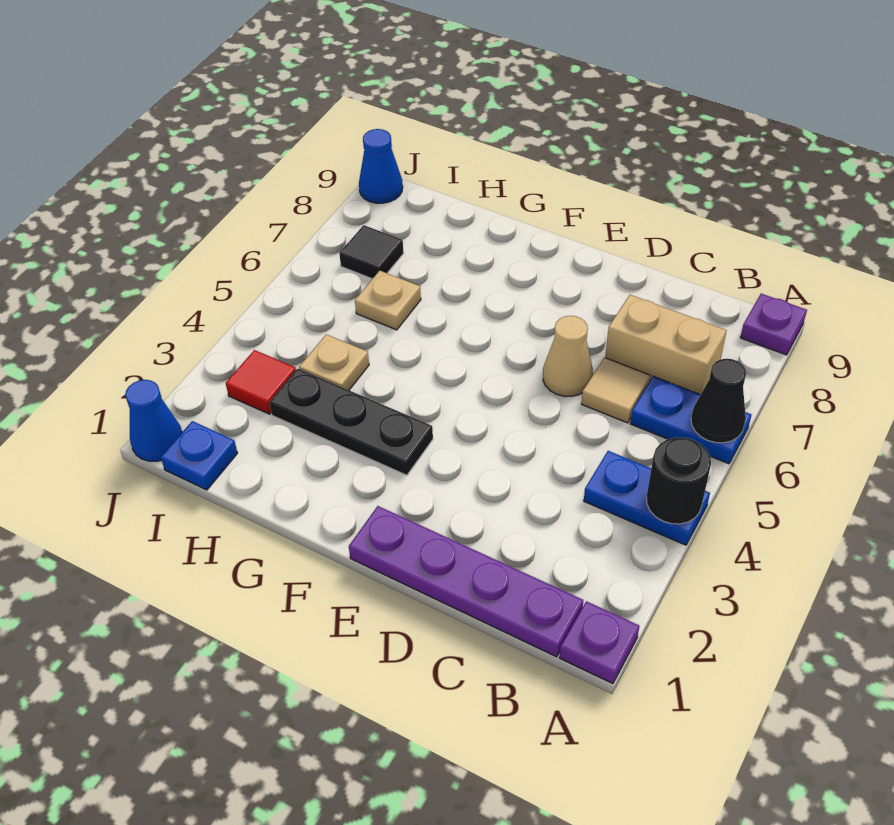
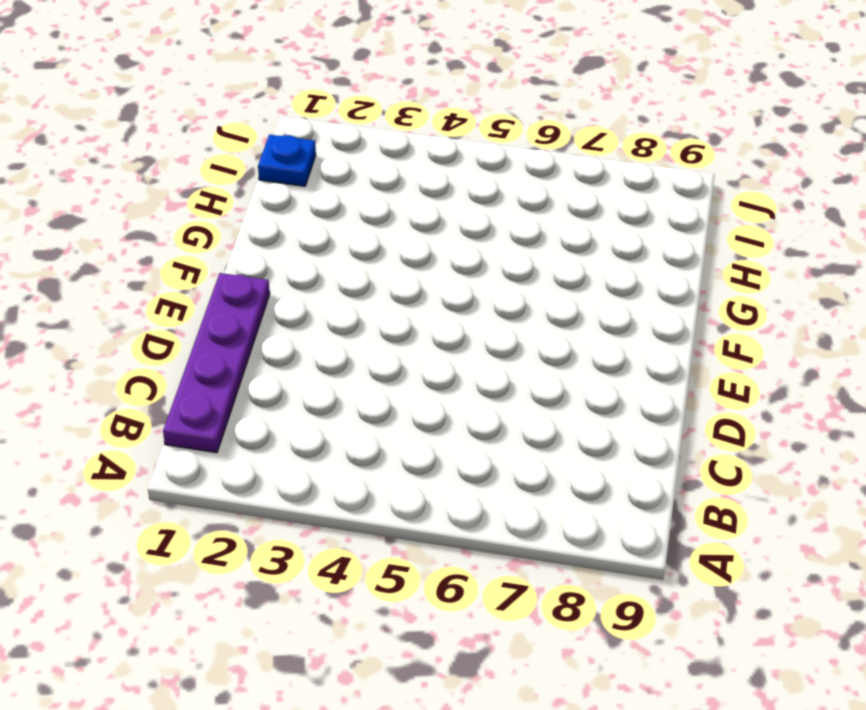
none -> purple plate A1 level 1
none -> blue plate A4:B4 level 1
none -> blue plate A6:B6 level 1

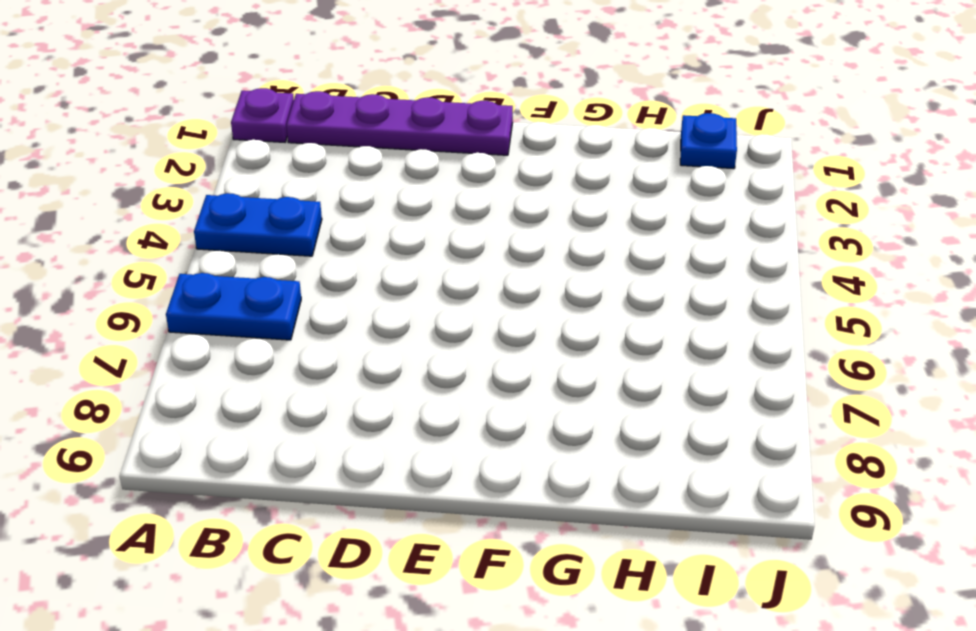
none -> purple plate A9 level 1
none -> tan brick B7:C7 level 1
none -> tan tile C6 level 1

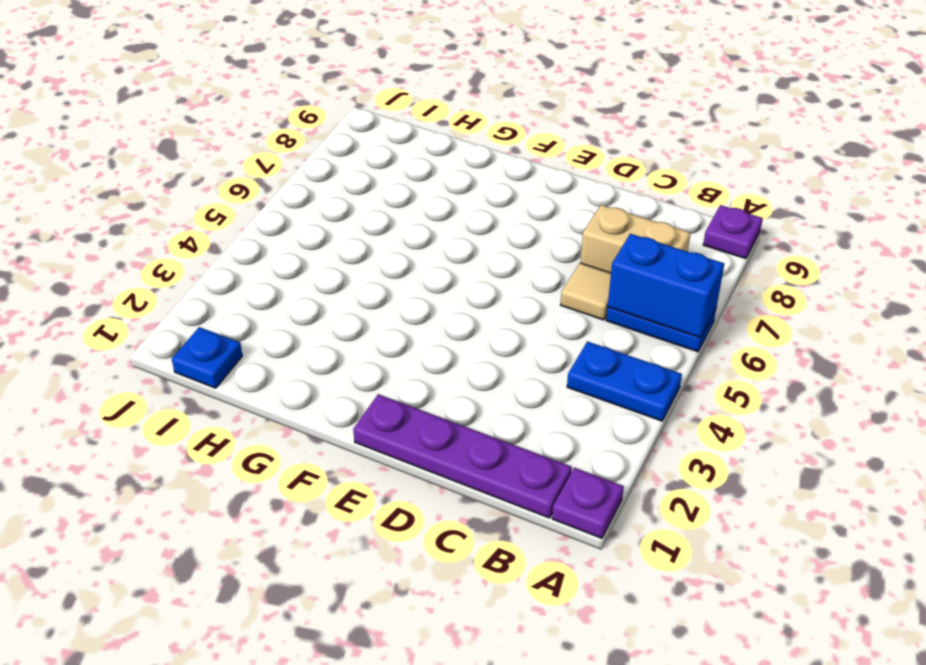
blue brick A6:B6 level 2 -> black cone A6 level 2
none -> tan cone D6 level 1
none -> black plate F3:H3 level 1
none -> tan plate H4 level 1

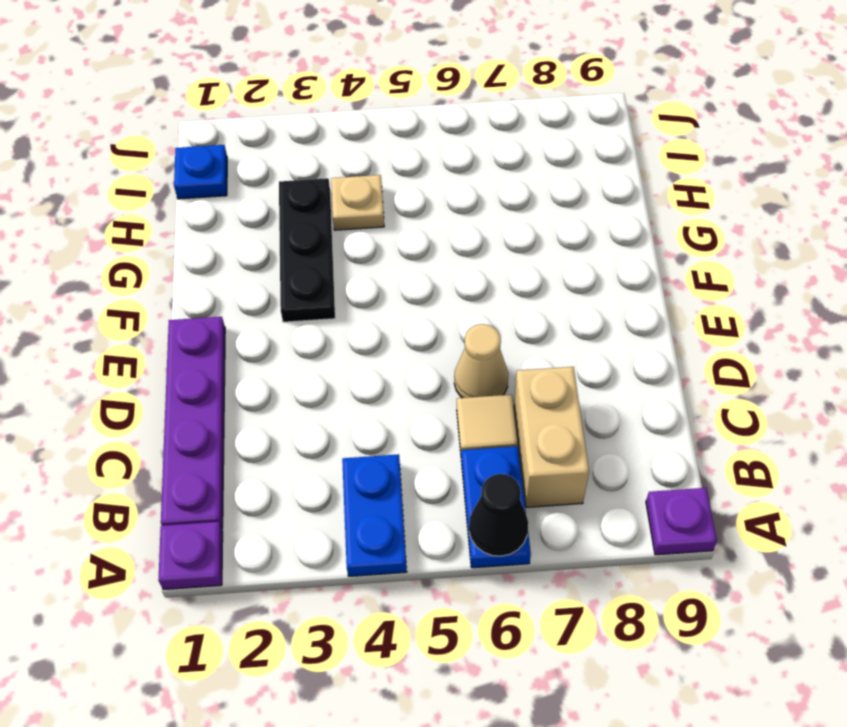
none -> tan plate H6 level 1
none -> red tile I3 level 1
none -> black tile I7 level 1

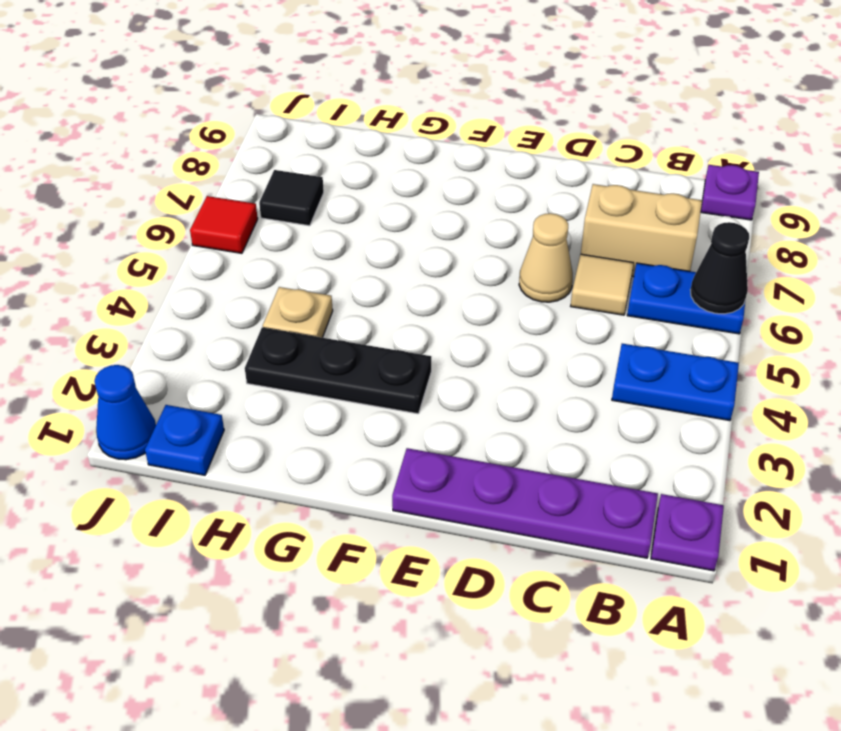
red tile J6 level 1 -> red tile I3 level 1
none -> tan plate H6 level 1
none -> blue cone J9 level 1
none -> black round brick A4 level 2

